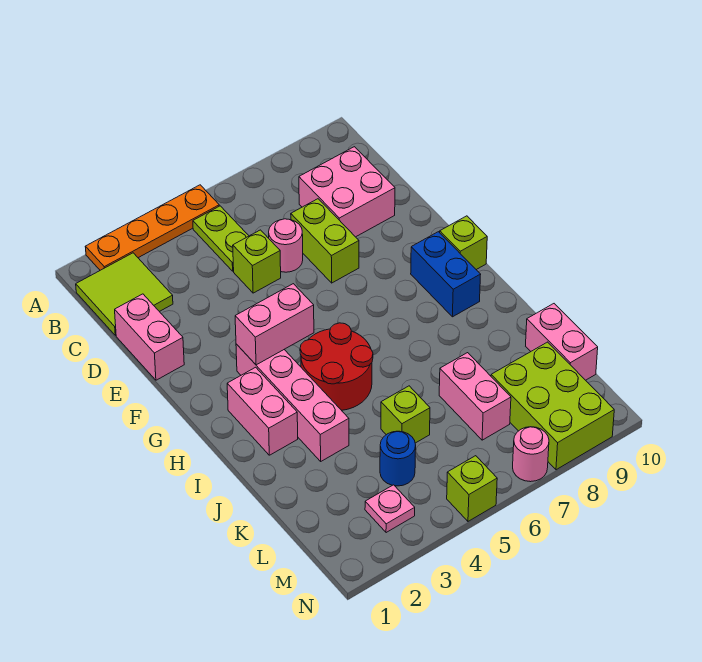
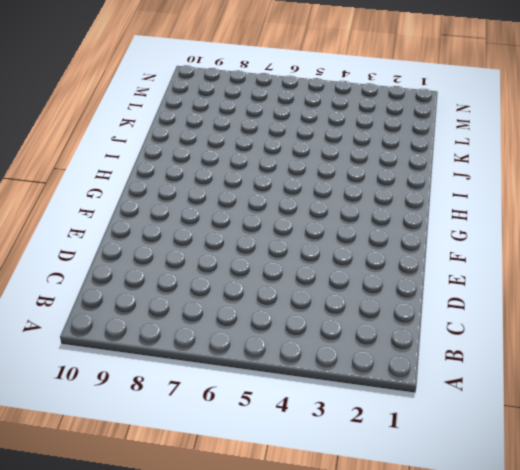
none -> orange plate A2:A5 level 1
none -> lime tile B1:C2 level 1
none -> lime plate B5:C5 level 1

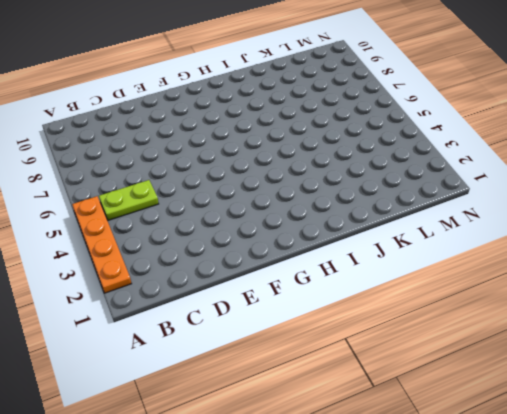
none -> lime tile B1:C2 level 1
none -> pink brick C8:D9 level 1
none -> pink brick D1:E1 level 1

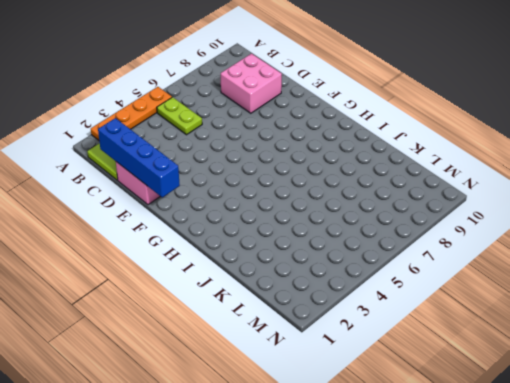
blue brick C1:F1 level 2 -> none
none -> lime brick D5 level 1
none -> pink round brick D6 level 1
none -> lime brick D7:E7 level 1

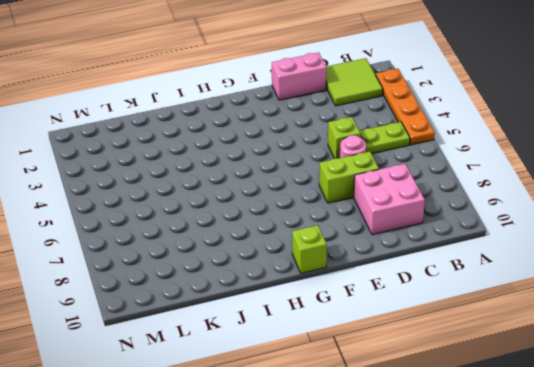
none -> pink brick G3:J3 level 1
none -> blue brick G9:H9 level 1
none -> pink brick H2:I2 level 1

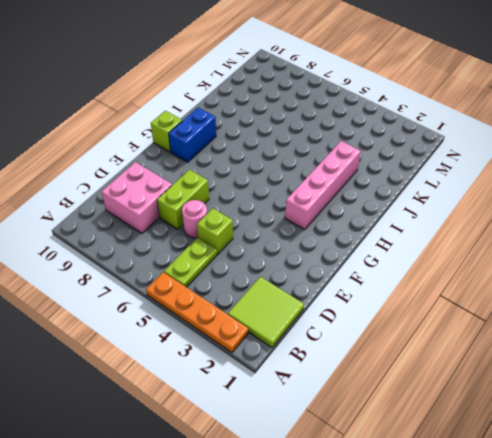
none -> pink brick D1:E1 level 1
none -> pink brick H2:I2 level 1
none -> red round brick H4:I5 level 1

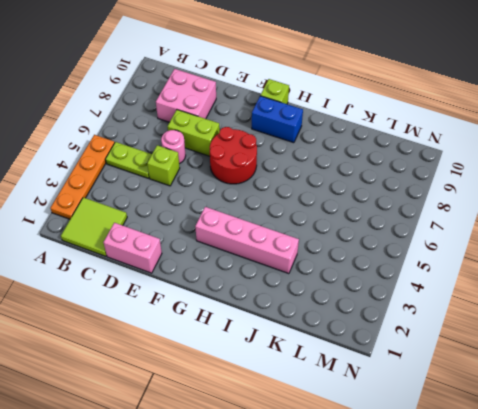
red round brick F6:G7 level 1 -> red round brick H4:I5 level 1
none -> pink brick H2:I2 level 1
none -> lime brick K5 level 1
none -> pink brick K7:L7 level 1

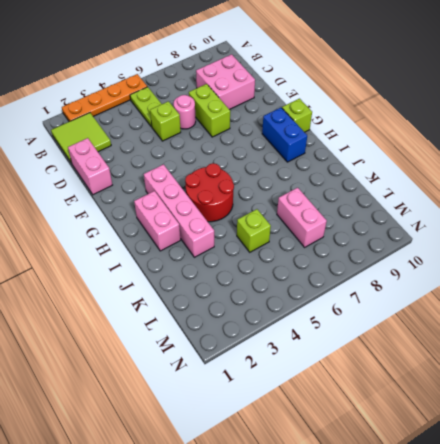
none -> pink brick K10:L10 level 1
none -> blue round brick L4 level 1
none -> lime brick L8:N9 level 1

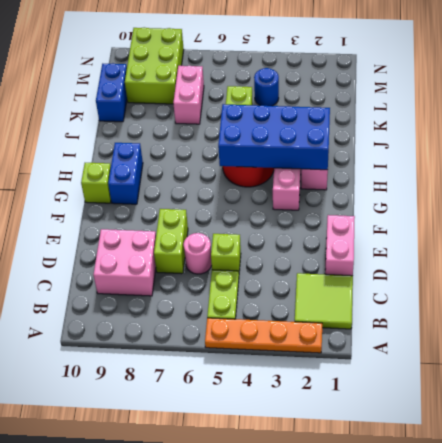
blue brick H2:I5 level 2 -> none
blue brick K10:L10 level 1 -> pink brick K10:L10 level 1
none -> pink plate M3 level 1
none -> lime brick N5 level 1
none -> pink round brick N7 level 1

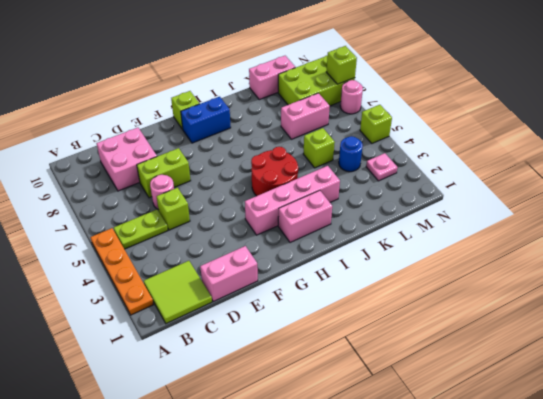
lime brick N8 level 2 -> none
none -> pink brick G3:G4 level 2

